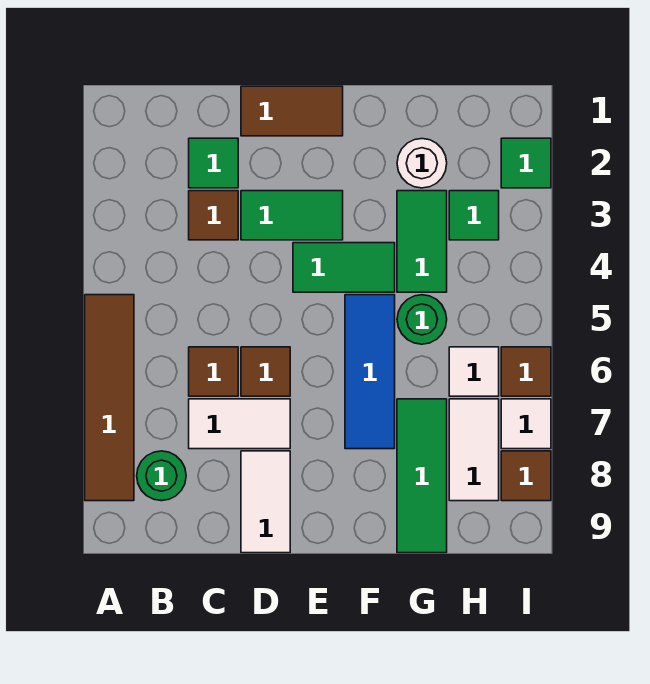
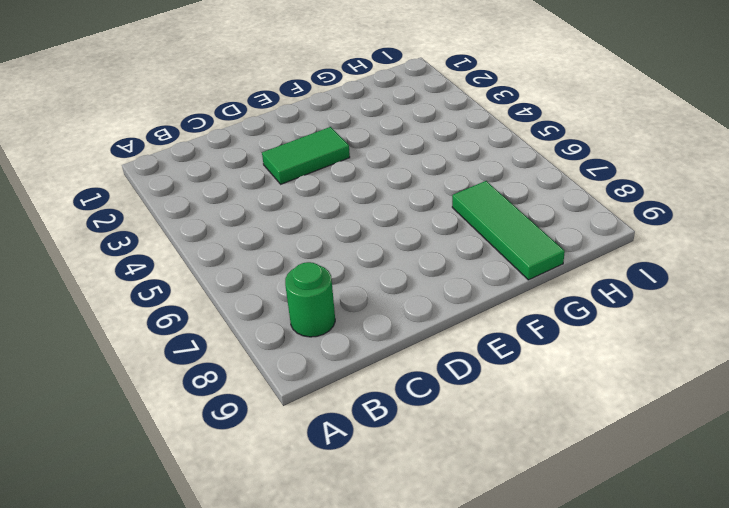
none -> brown tile A5:A8 level 1
none -> green tile C2 level 1
none -> brown tile C3 level 1

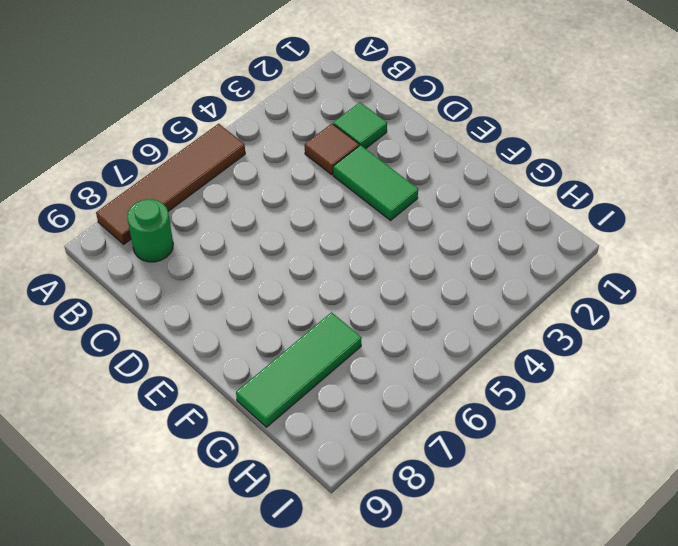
none -> brown tile C6 level 1
none -> white tile C7:D7 level 1
none -> brown tile D1:E1 level 1

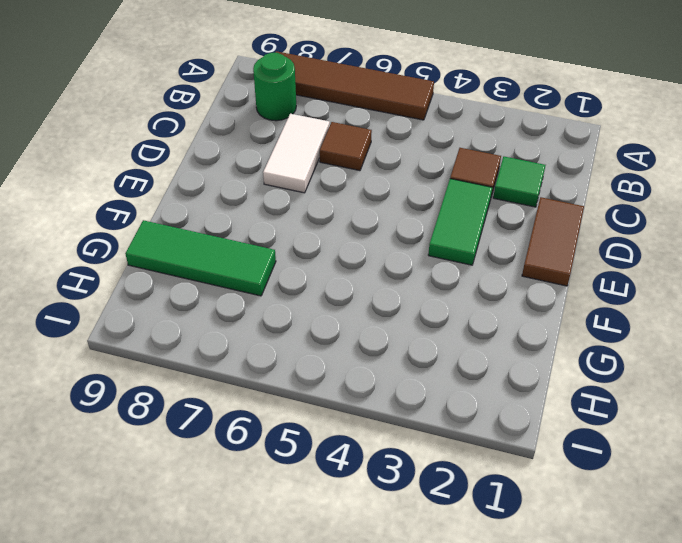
none -> brown tile D6 level 1
none -> white tile D8:D9 level 1
none -> green tile E4:F4 level 1

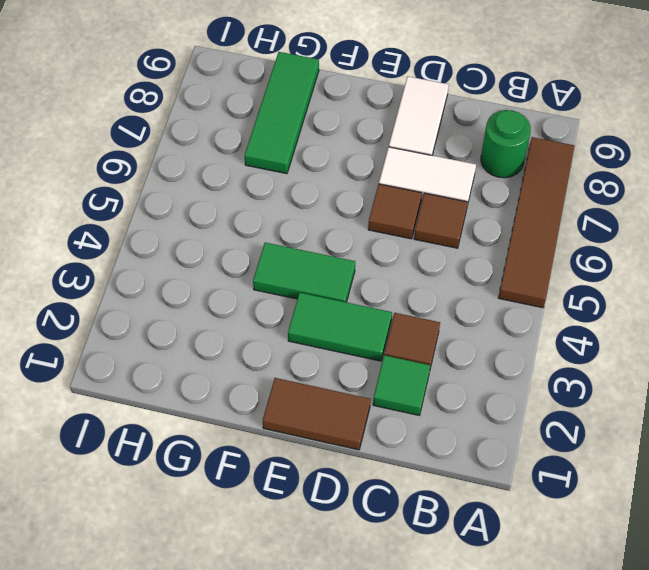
none -> blue tile F5:F7 level 1
none -> white round brick G2 level 1
none -> green tile G3:G4 level 1

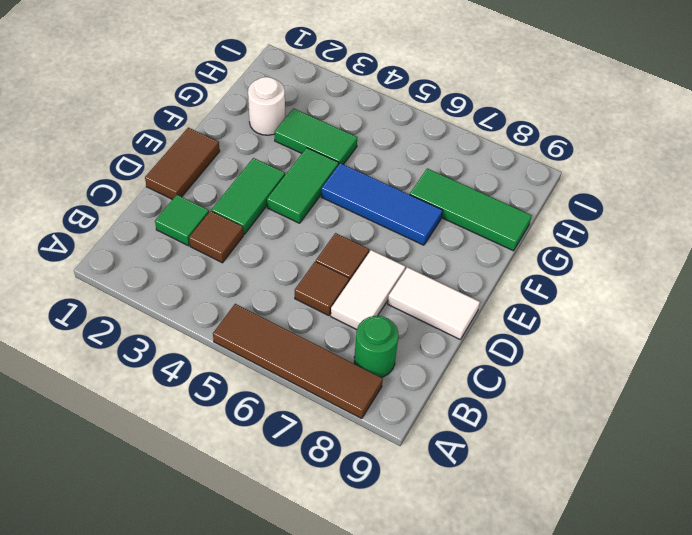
none -> green round brick G5 level 1
none -> green tile H3 level 1
none -> white tile H6 level 1

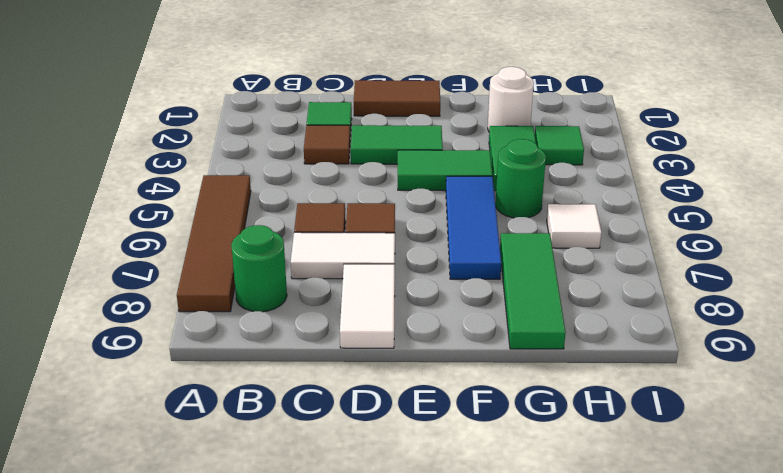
none -> white tile H7:H8 level 1
none -> green tile I2 level 1
none -> brown tile I6 level 1

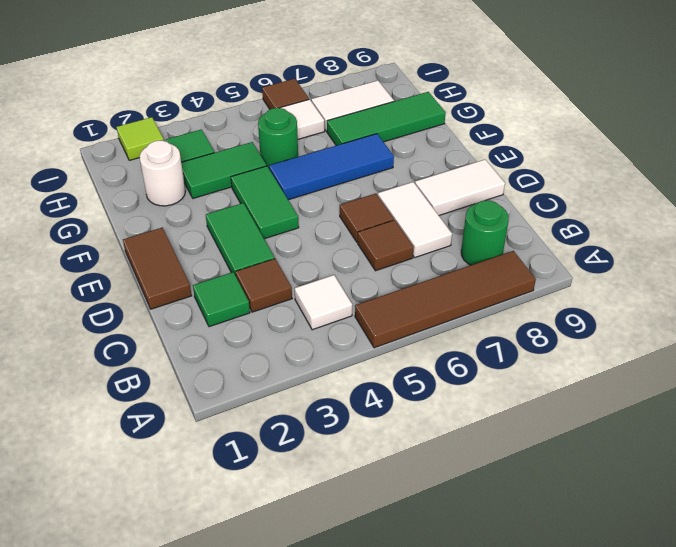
white tile B4 level 1 -> white tile I7 level 1
lime tile I2 level 1 -> green tile I2 level 1
none -> brown tile I8 level 1

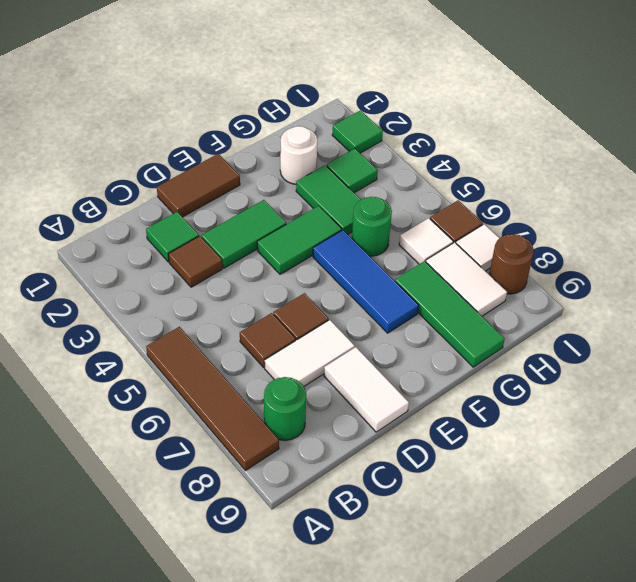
brown round brick I8 level 1 -> brown tile I8 level 1

